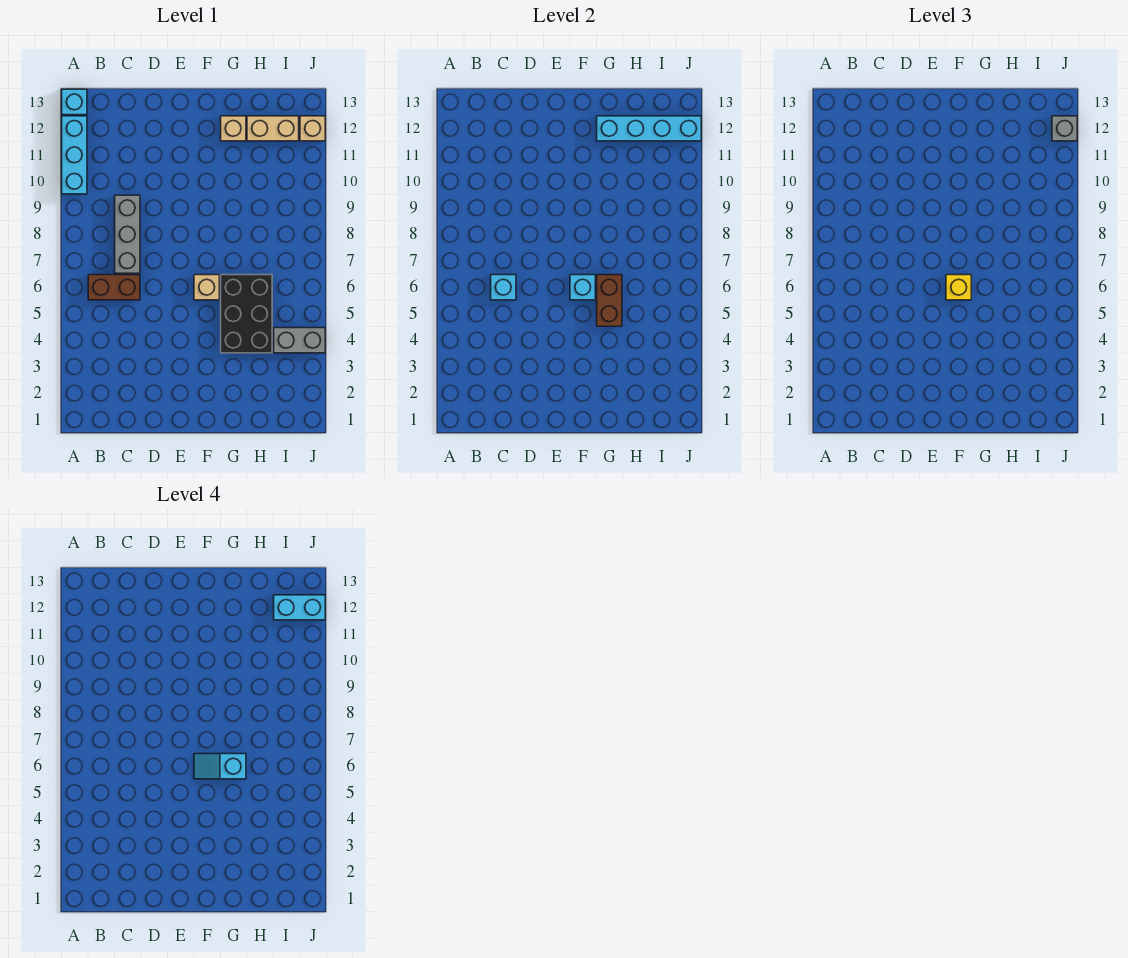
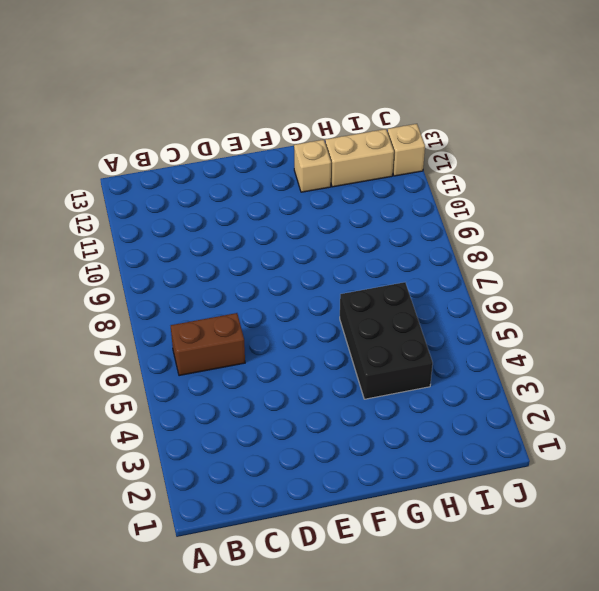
none -> cyan brick A10:A12 level 1
none -> cyan brick A13 level 1
none -> grey brick C7:C9 level 1

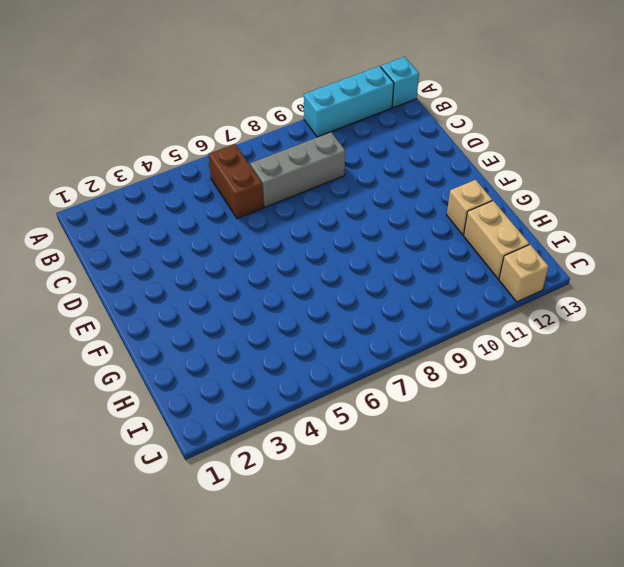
none -> tan brick F6 level 1
none -> black brick G4:H6 level 1
none -> grey brick I4:J4 level 1

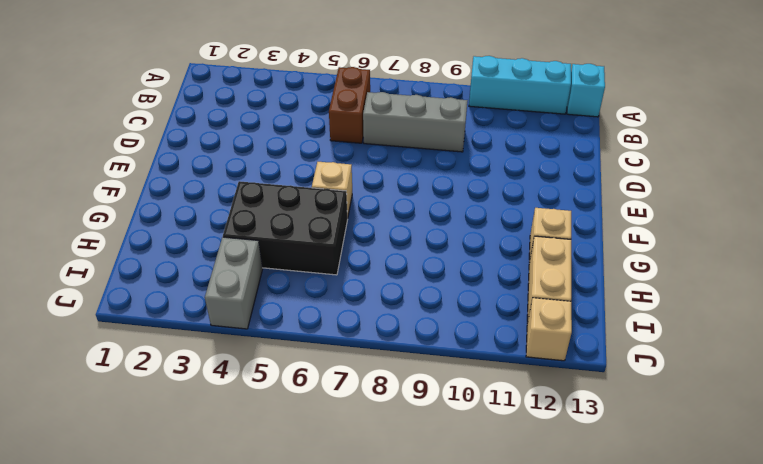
none -> cyan brick C6 level 2
none -> cyan brick F6 level 2
none -> brown brick G5:G6 level 2

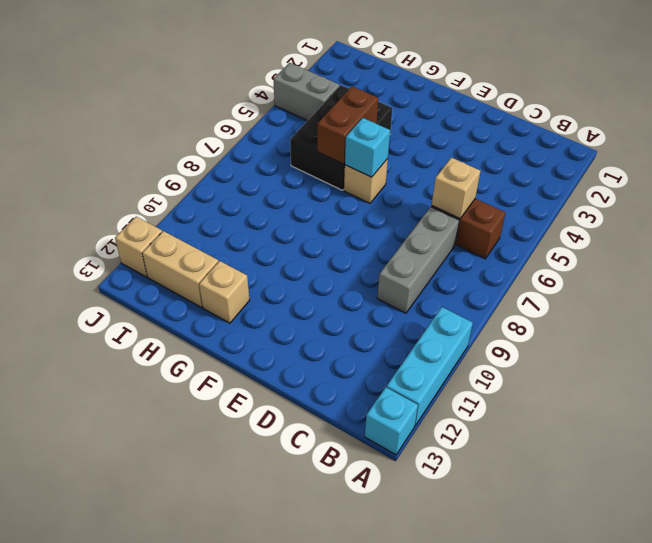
tan brick C6 level 2 -> cyan brick C6 level 2
none -> cyan brick G12:J12 level 2
none -> yellow brick F6 level 3
none -> grey brick J12 level 3

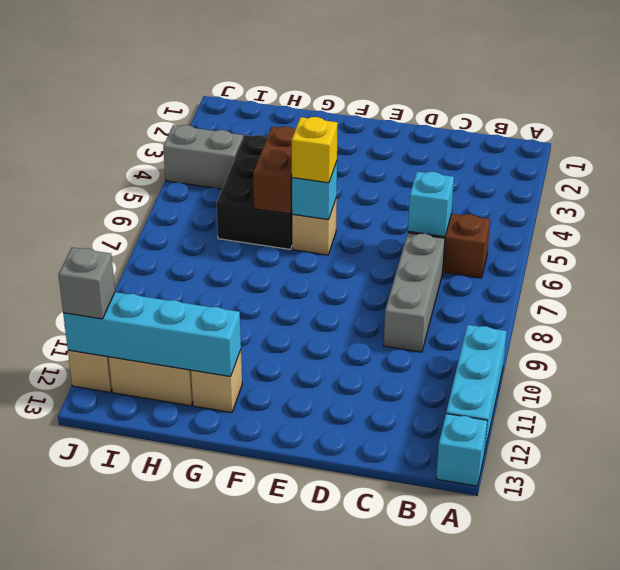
none -> cyan slope F6:G6 level 4 top G
none -> cyan brick I12:J12 level 4

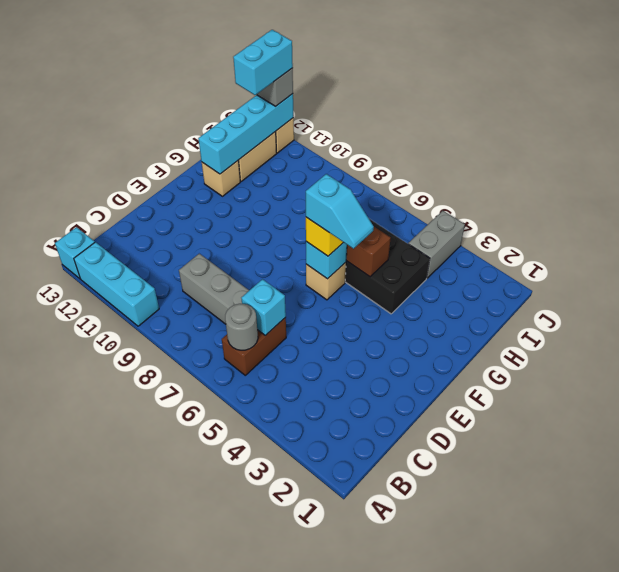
grey round brick B6 level 2 -> none
cyan slope F5:F6 level 4 top 6 -> cyan slope F6:G6 level 4 top G

